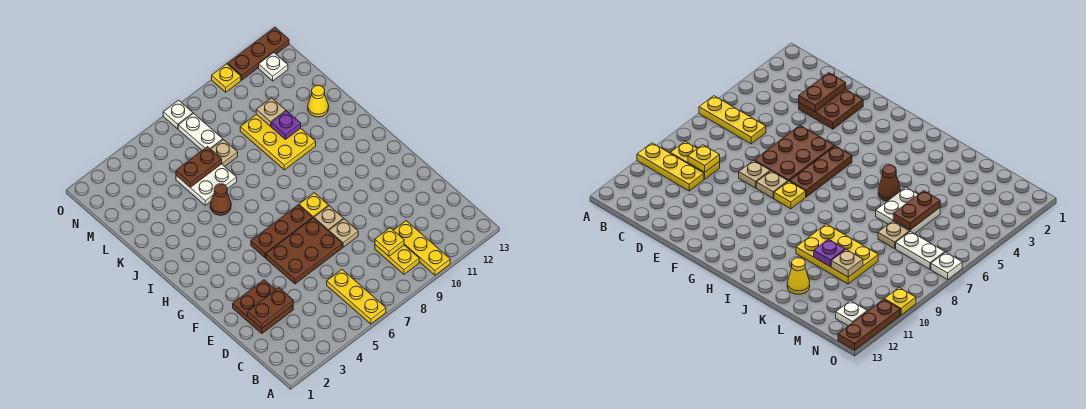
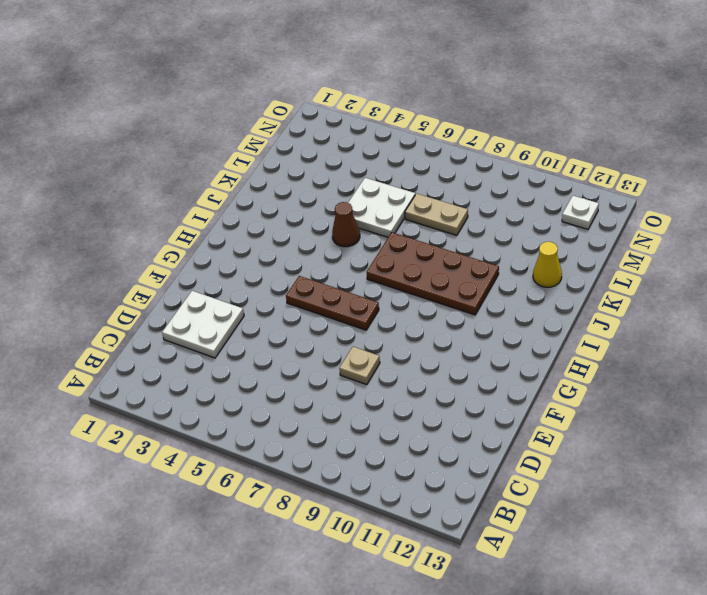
white plate D2:E3 level 1 -> brown plate D2:E3 level 1
brown plate I7:J10 level 1 -> yellow plate J9:L10 level 1
tan plate L7:L8 level 1 -> tan plate L7 level 1
none -> yellow plate A6:C6 level 1
none -> yellow plate A10:C10 level 1
none -> yellow plate B9:C9 level 1

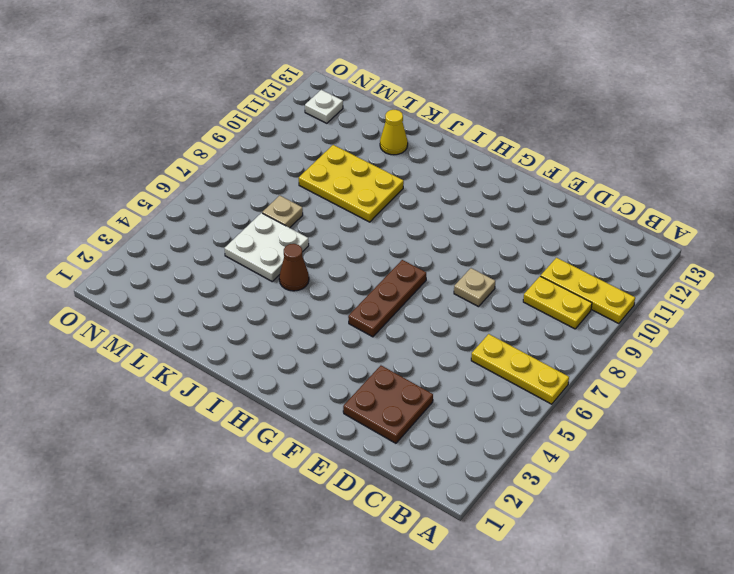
none -> brown plate E5:F7 level 1
none -> tan plate F8 level 1
none -> yellow plate G8 level 1

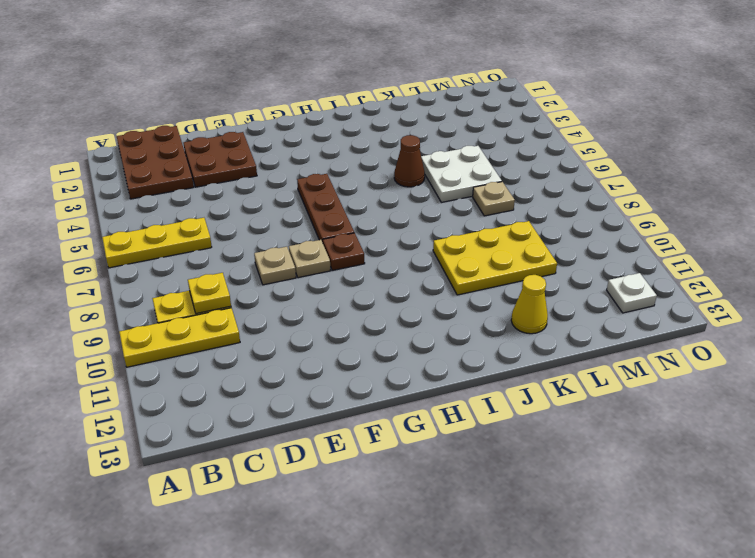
brown plate B1:C3 level 1 -> brown plate E5:F7 level 1
brown plate G8 level 1 -> yellow plate G8 level 1
none -> white plate M7:N7 level 1
none -> white plate O7 level 1
none -> yellow plate O10 level 1

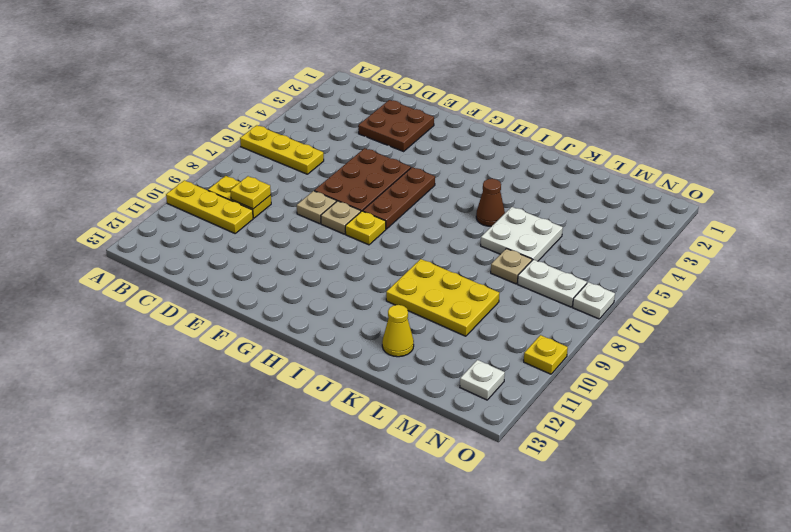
none -> brown plate O11:O13 level 1
none -> brown plate D2:D3 level 2
none -> purple plate K10 level 2

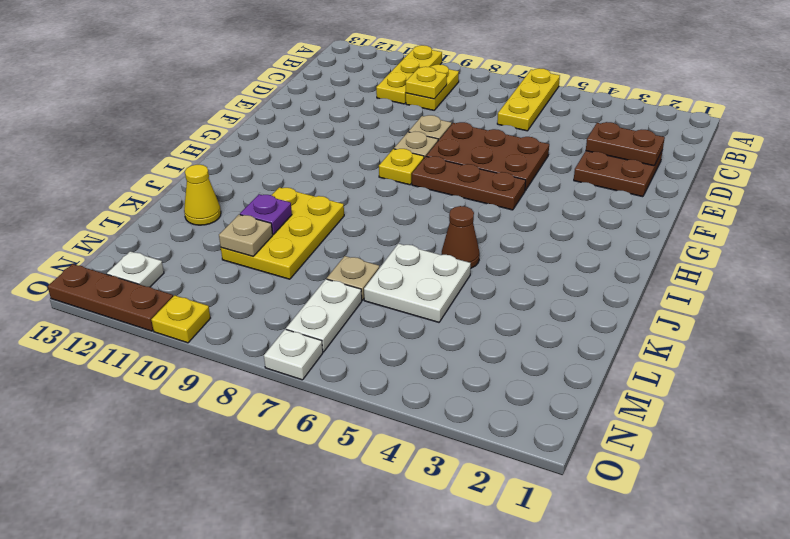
none -> brown plate L5:L6 level 2

